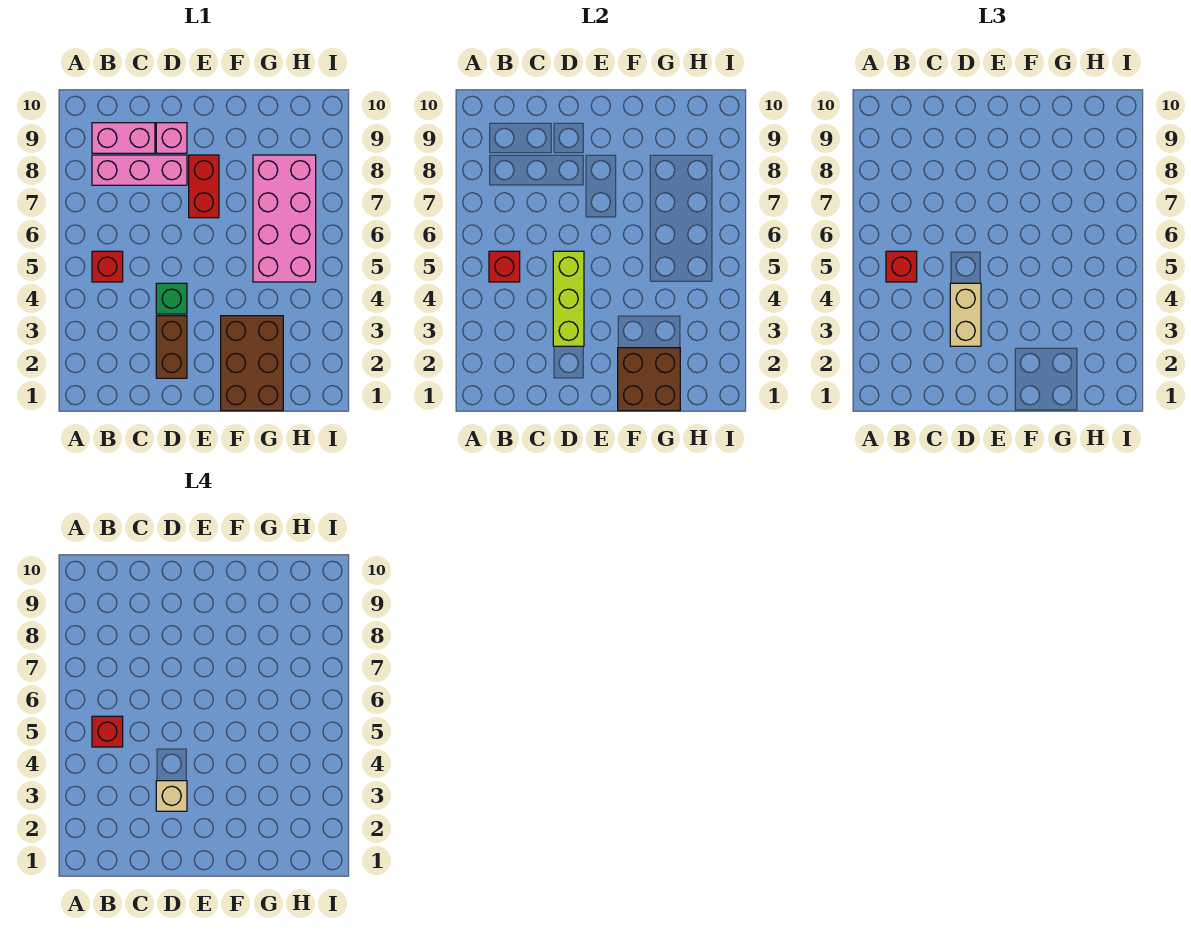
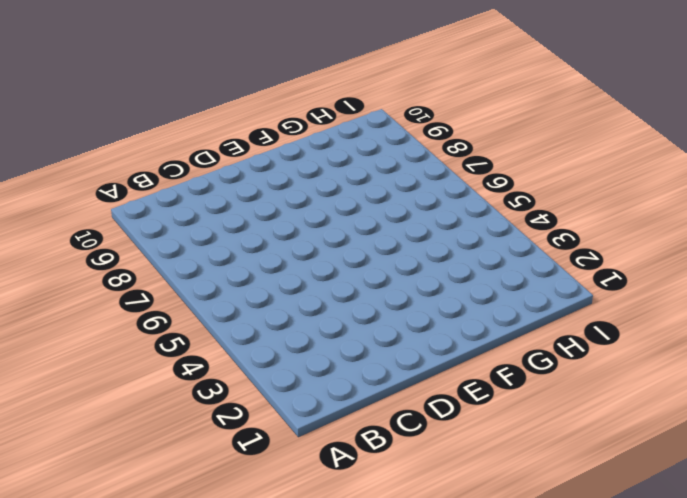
none -> red brick B5 level 1
none -> pink brick B8:D8 level 1
none -> pink brick B9:C9 level 1

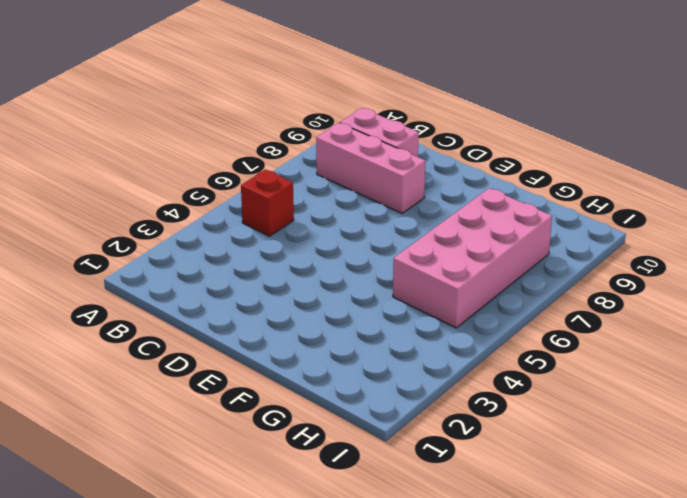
none -> brown brick D2:D3 level 1
none -> green brick D4 level 1
none -> pink brick D9 level 1

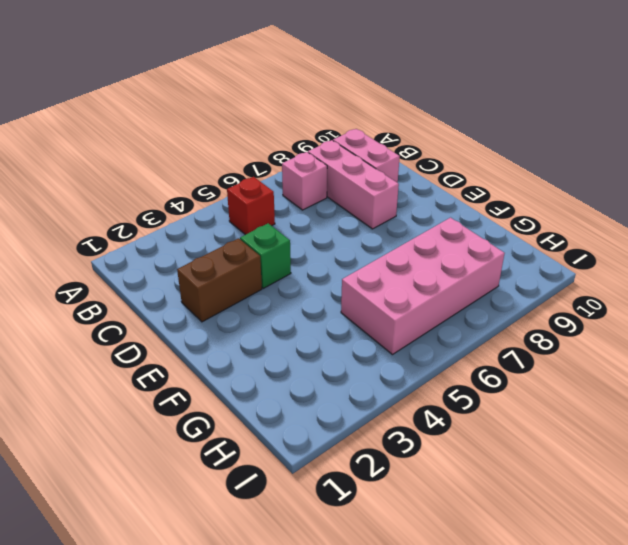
pink brick B7 level 1 -> pink brick D9 level 1
none -> red brick E7:E8 level 1
none -> brown brick F1:G3 level 1
none -> red brick B5 level 2

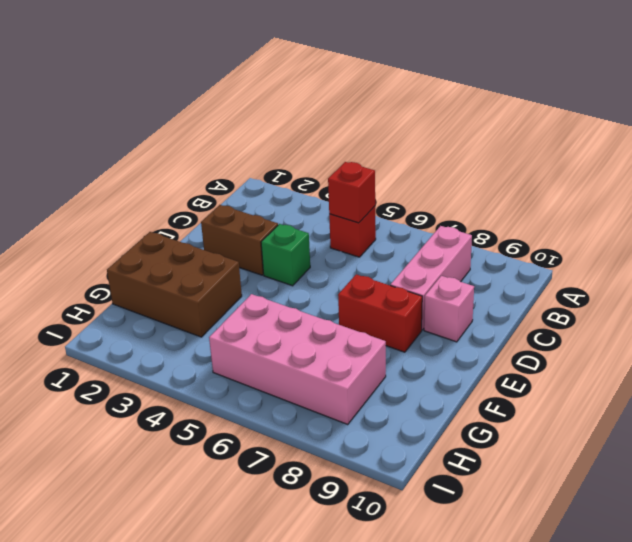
none -> pink brick B9:C9 level 1
none -> lime brick D3:D5 level 2
none -> brown brick F1:G2 level 2

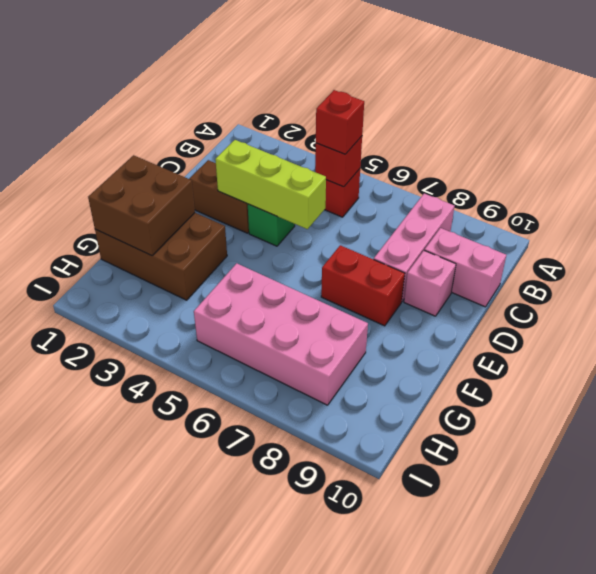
pink brick C9:C10 level 1 -> pink brick B9:C9 level 1
none -> tan brick D3:D4 level 3
none -> red brick B5 level 4
none -> tan brick D3 level 4

